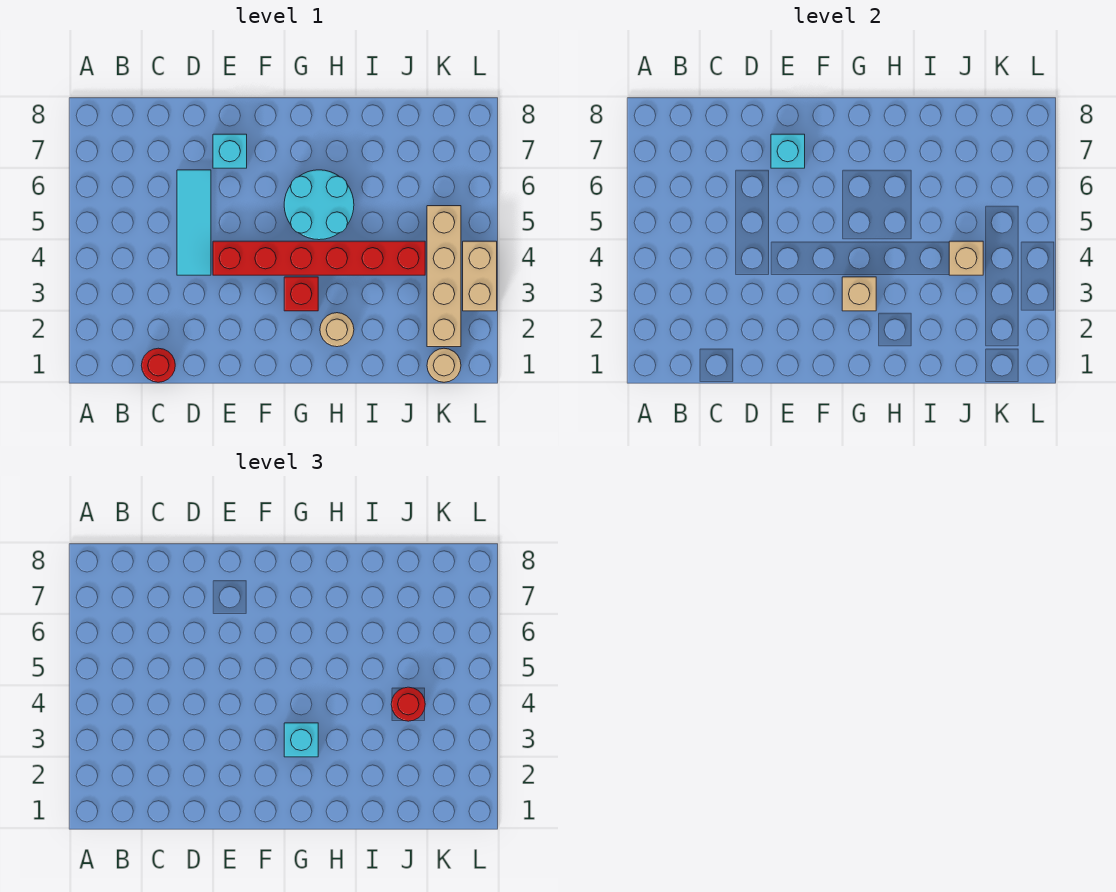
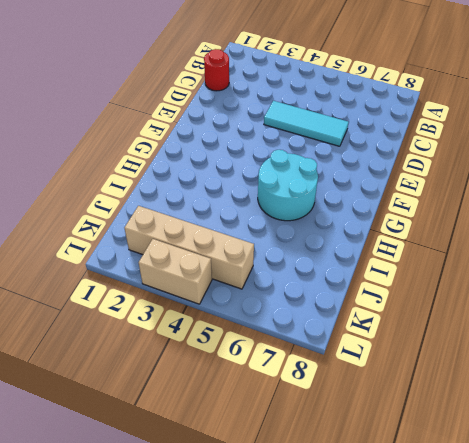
none -> red brick E4:J4 level 1
none -> cyan brick E7 level 1
none -> red brick G3 level 1

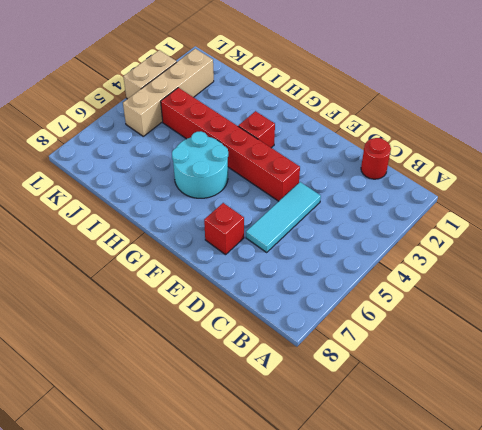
red brick E7 level 1 -> cyan brick E7 level 1
none -> tan round brick H2 level 1
none -> tan round brick K1 level 1
none -> cyan brick E7 level 2

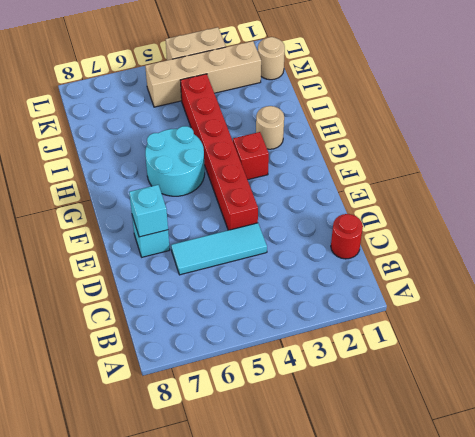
none -> tan brick G3 level 2
none -> tan brick J4 level 2
none -> cyan brick G3 level 3

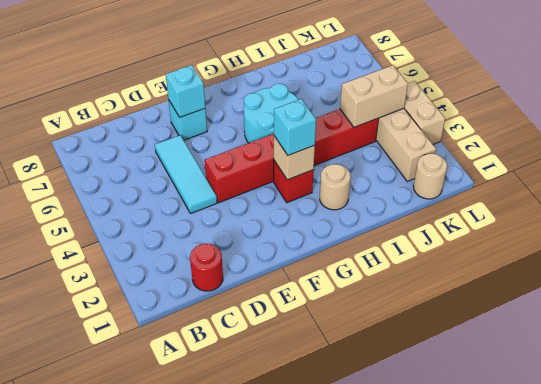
tan brick J4:K4 level 2 -> tan brick J4 level 2
none -> red round brick J4 level 3

